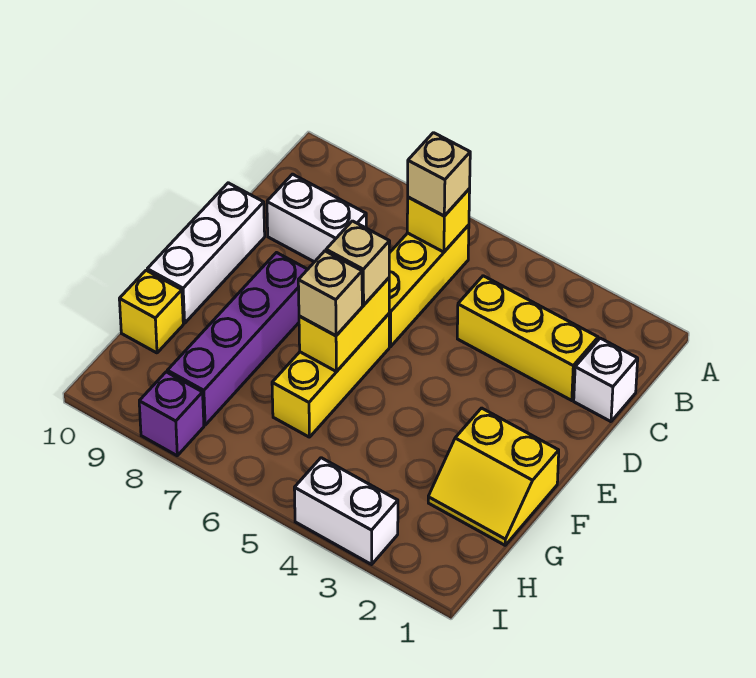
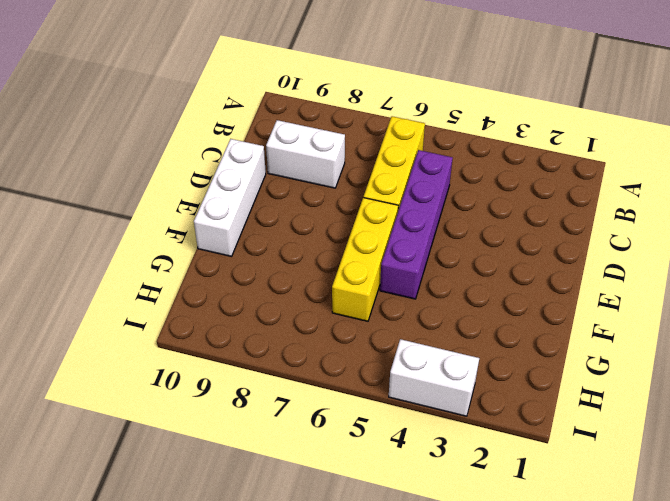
purple brick C5:F5 level 1 -> purple brick E8:H8 level 1
none -> white brick C1 level 1
none -> yellow brick C2:C4 level 1
none -> yellow slope F1:G2 level 1 top F

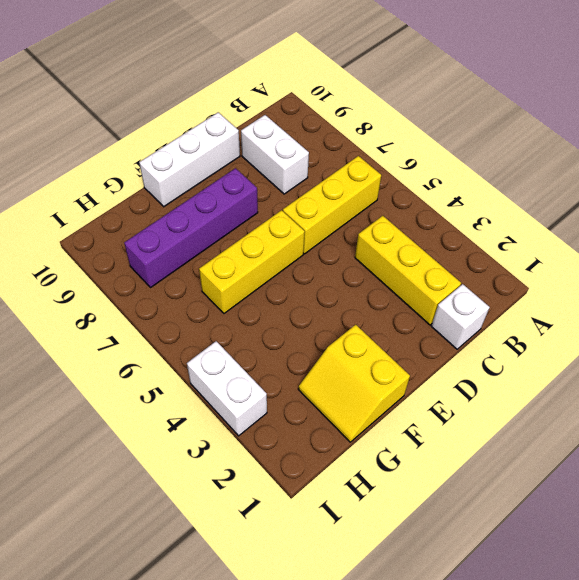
none -> yellow brick G10 level 1
none -> purple brick I8 level 1
none -> yellow brick B6 level 2

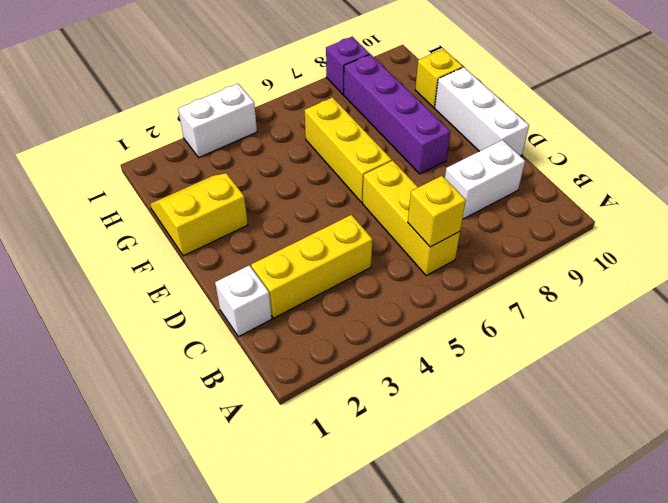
none -> yellow brick E6:F6 level 2
none -> tan brick B6 level 3
none -> tan brick E6 level 3

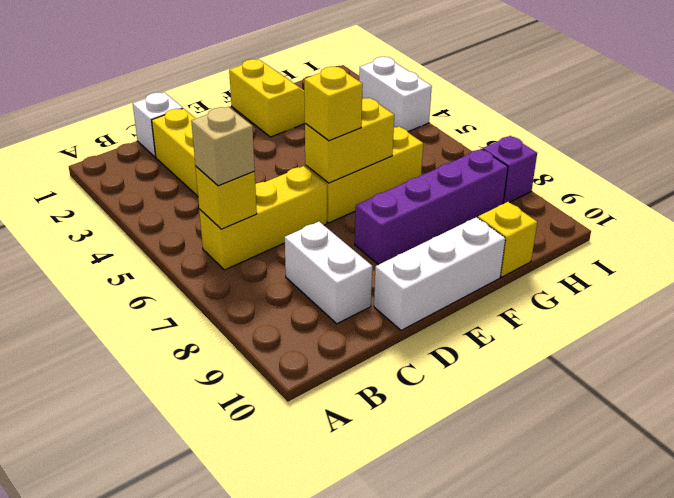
yellow brick E6 level 3 -> tan brick E6 level 3
none -> tan brick F6 level 3

